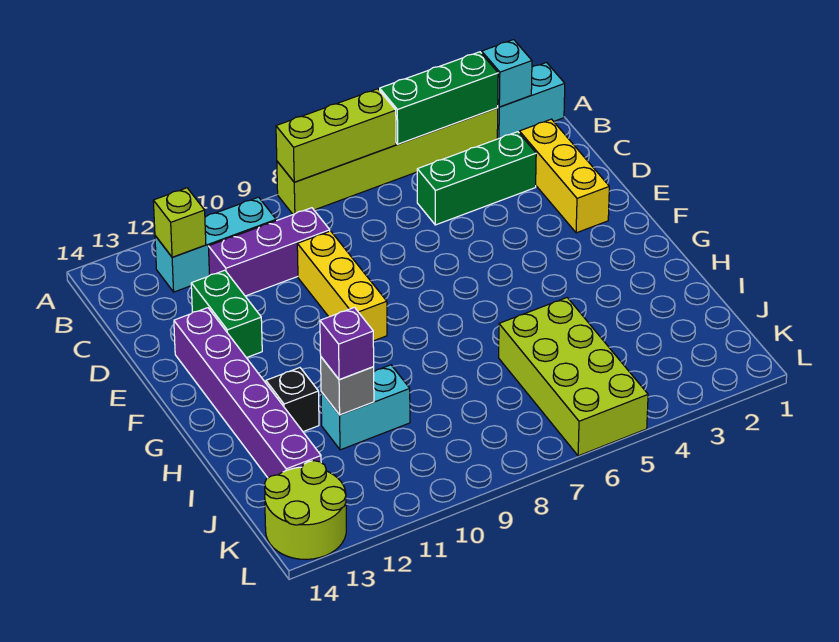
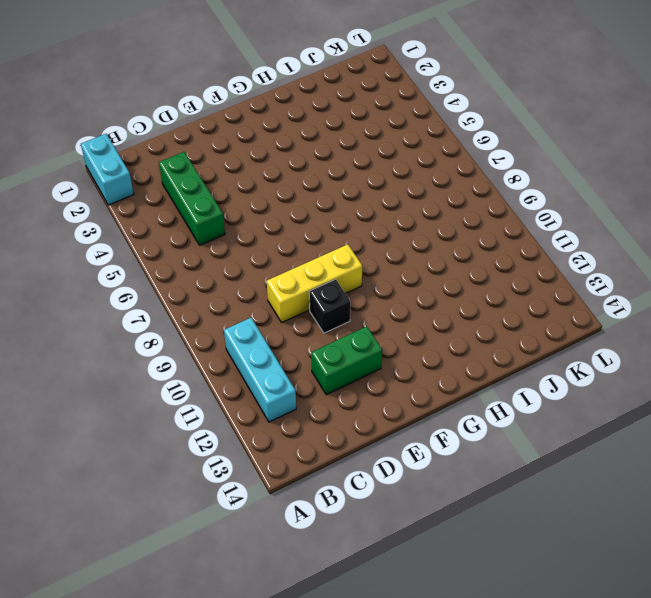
black brick E10 level 1 -> black brick H12 level 1
none -> lime brick A3:A8 level 1
none -> yellow brick C2:E2 level 1
none -> purple brick C9:C11 level 1

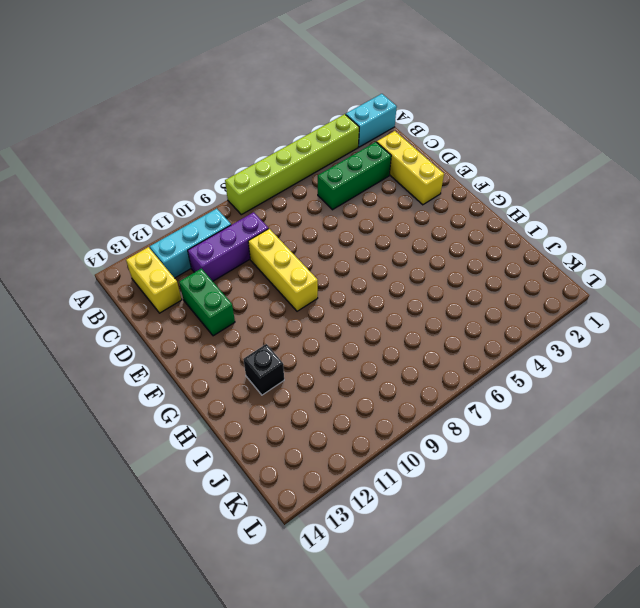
yellow brick B13:C13 level 1 -> none
none -> purple brick E13:J13 level 1
none -> lime brick I5:L6 level 1
none -> cyan brick I10:I11 level 1

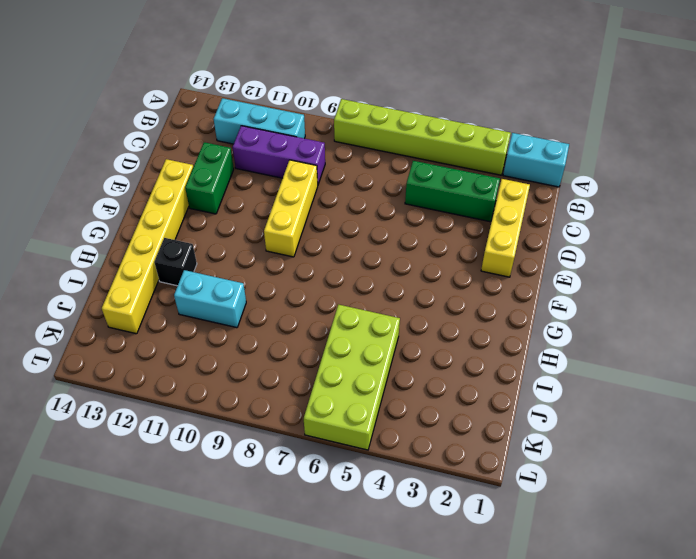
yellow brick E13:J13 level 1 -> purple brick E13:J13 level 1
none -> lime round brick K13:L14 level 1
none -> cyan brick A2 level 2
none -> green brick A3:A5 level 2

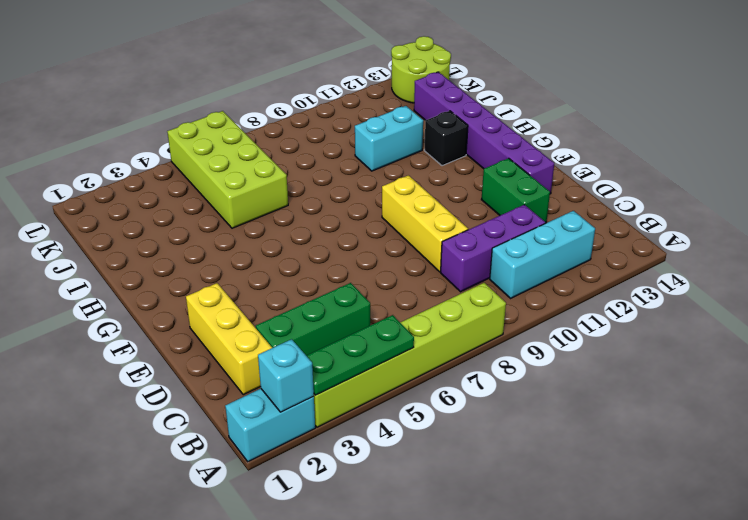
green plate A3:A5 level 2 -> green brick A3:A5 level 2
none -> lime brick A6:A8 level 2
none -> lime brick B12 level 2
none -> grey brick I11 level 2

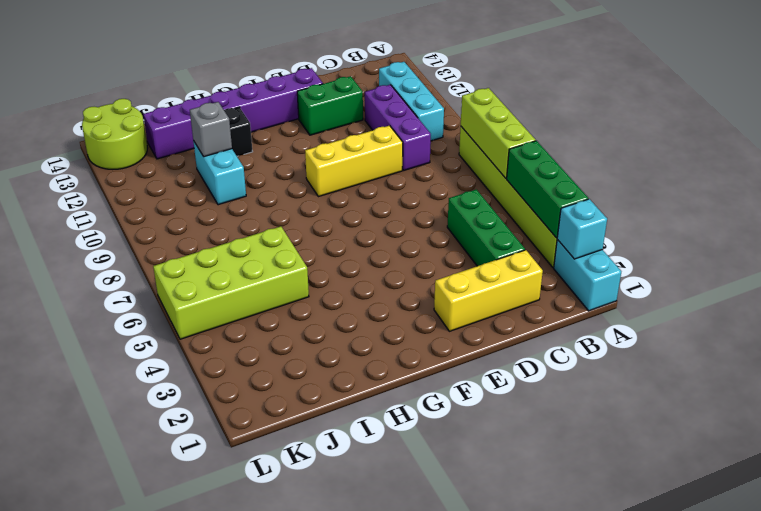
none -> lime brick B12 level 2
none -> purple brick I11 level 3

